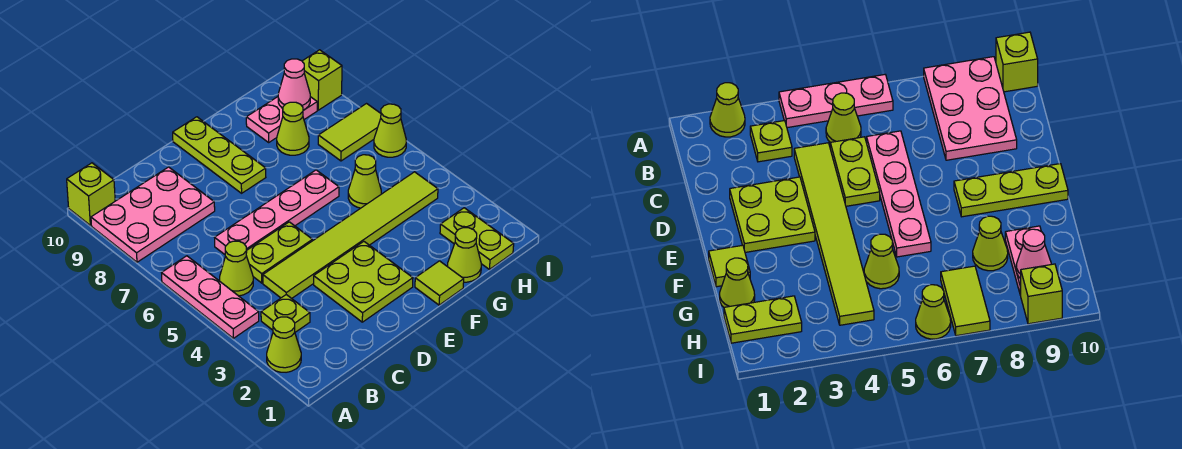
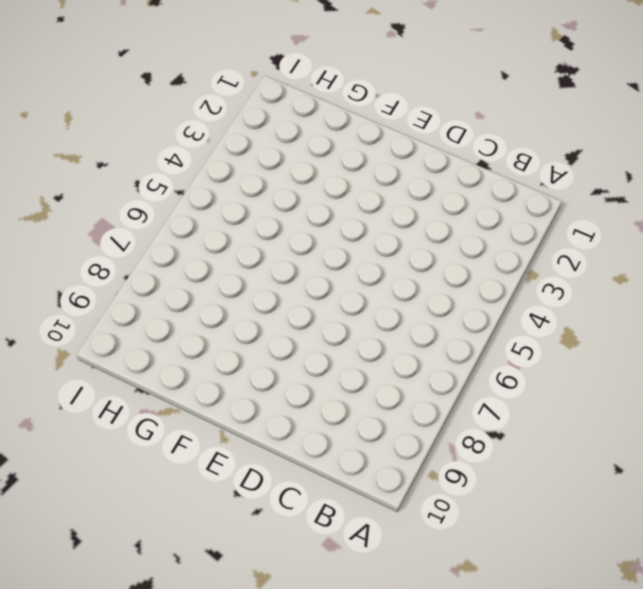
none -> lime cone A2 level 1
none -> pink plate A4:A6 level 1
none -> pink plate A8:C9 level 1

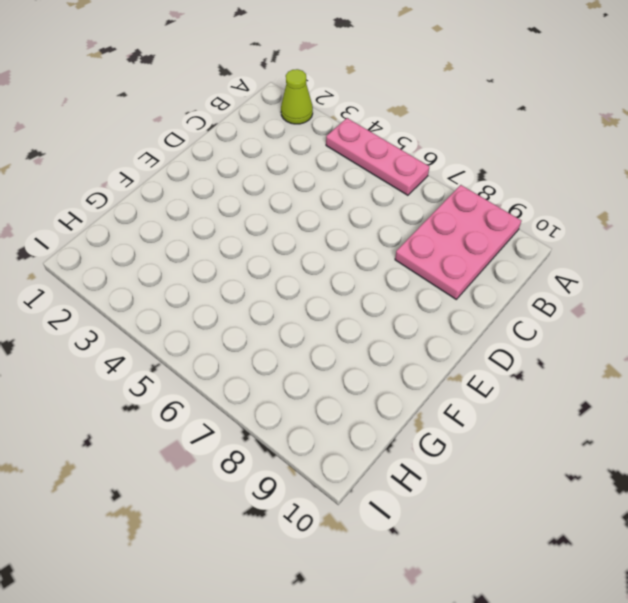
none -> lime brick A10 level 1
none -> lime plate B3 level 1
none -> lime cone B5 level 1

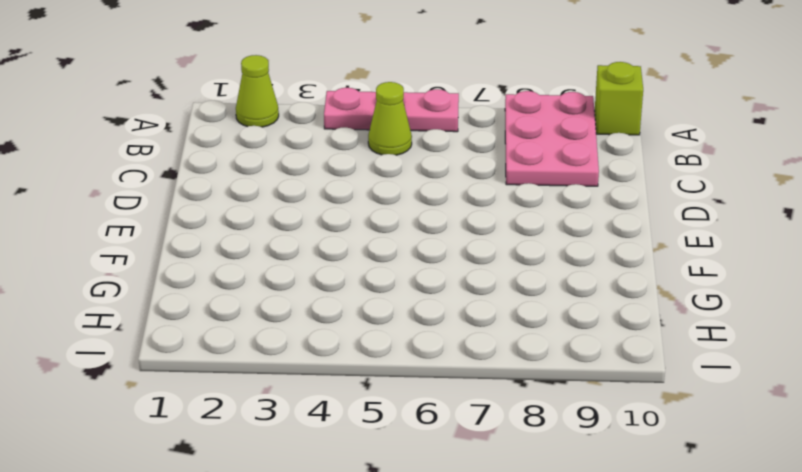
none -> lime plate B3 level 1
none -> lime tile C4:H4 level 1
none -> lime plate C5:D5 level 1

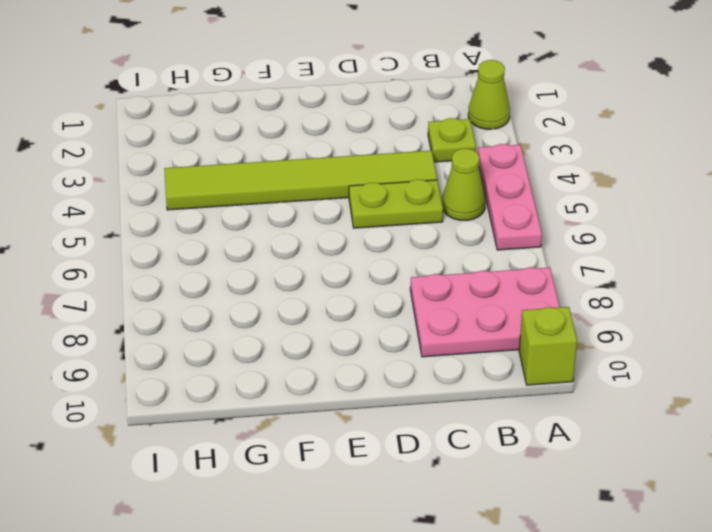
none -> pink plate C6:F6 level 1
none -> lime plate D2:E3 level 1
none -> lime plate E8:E10 level 1

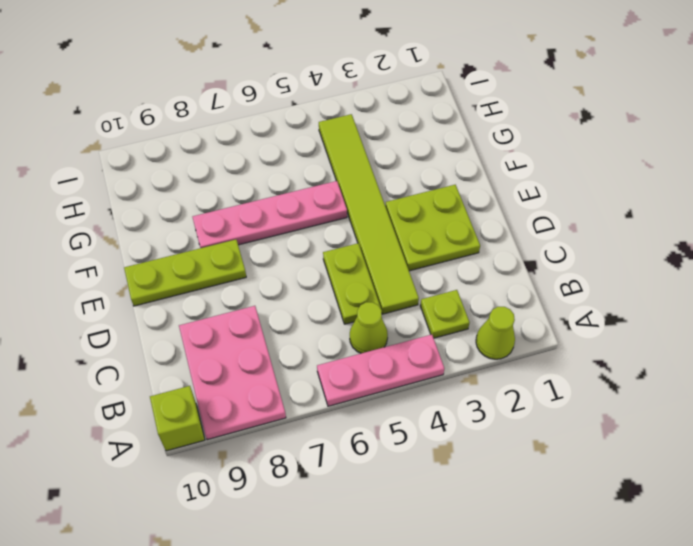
pink plate F5:F8 level 1 -> pink plate C6:F6 level 1
none -> lime tile F1 level 1
none -> lime cone G1 level 1
none -> lime cone G5 level 1

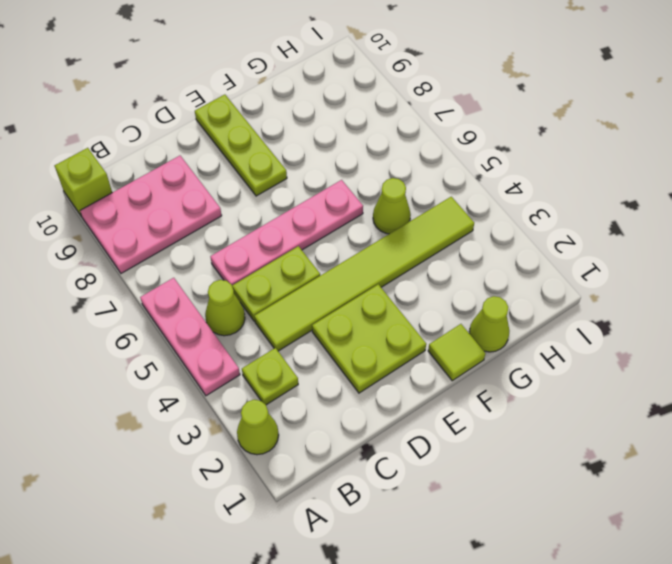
none -> lime cone G8 level 1
none -> pink plate G9:H9 level 1
none -> lime plate H1:H2 level 1

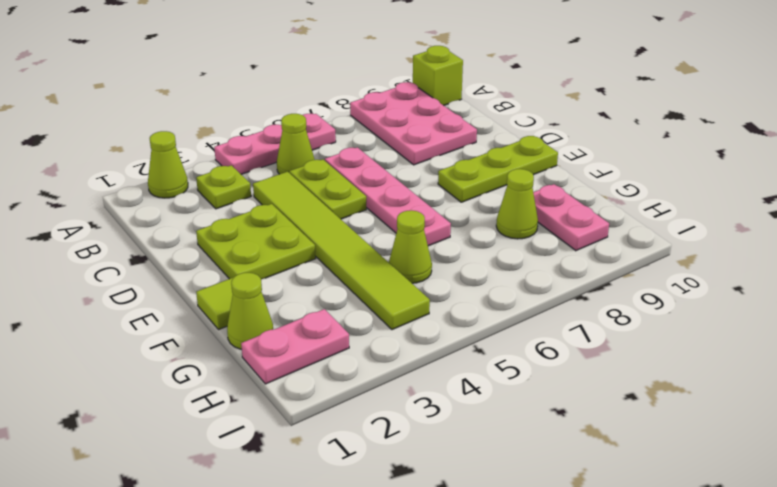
pink plate H1:H2 level 1 -> lime plate H1:H2 level 1
none -> lime tile H7:I7 level 1
none -> lime cone I6 level 1
none -> lime brick I9 level 1

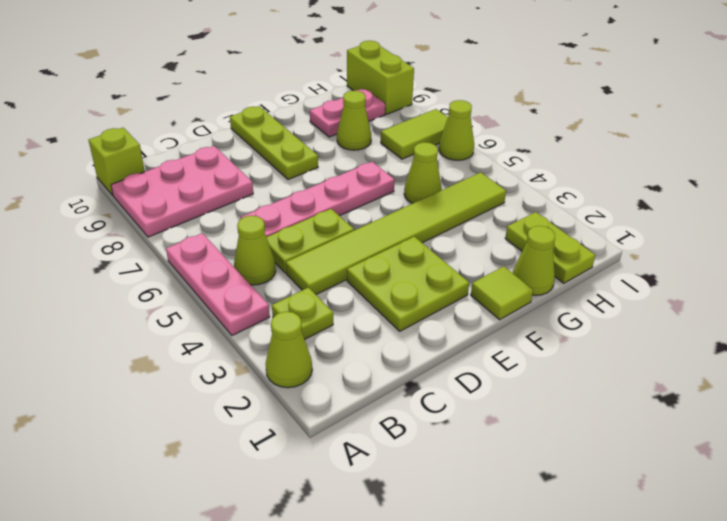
lime brick I9:I10 level 1 -> lime brick I9 level 1
none -> pink cone H9 level 2

